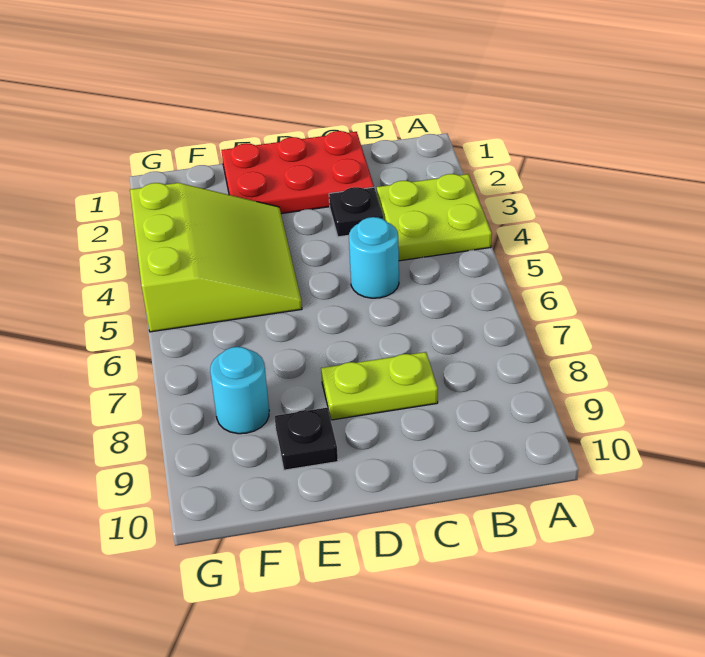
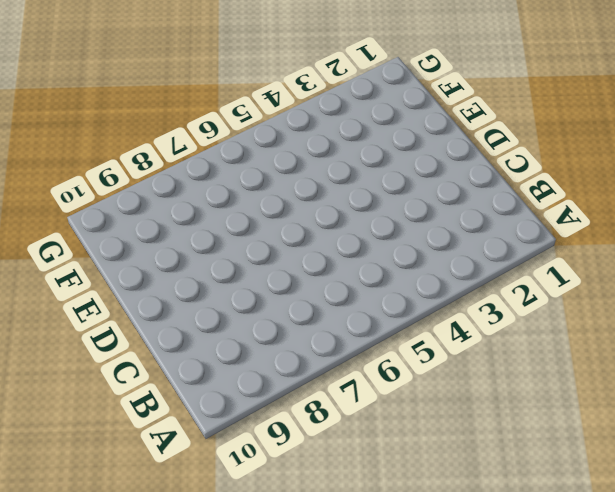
none -> lime plate A3:B4 level 1
none -> red plate C1:E2 level 1

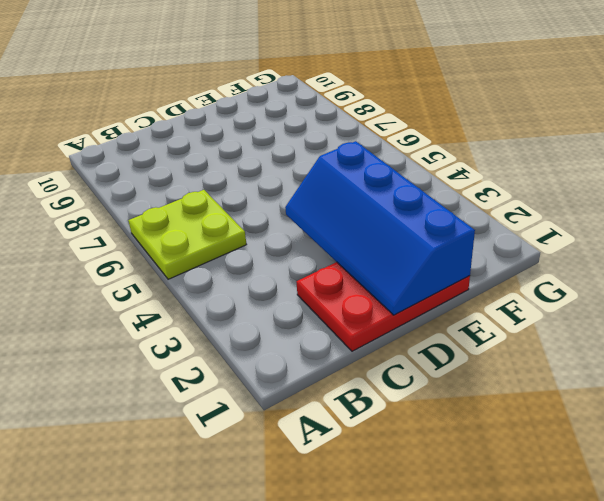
lime plate A5:B6 level 1 -> lime plate A3:B4 level 1
blue slope D1:E4 level 2 top E -> none
none -> black plate C3 level 1
none -> cyan round brick C5 level 1

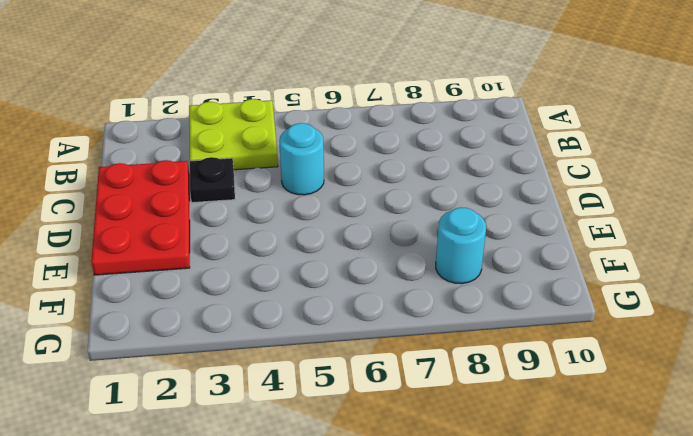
none -> lime plate C8:D8 level 1
none -> lime slope E3:G5 level 1 top G

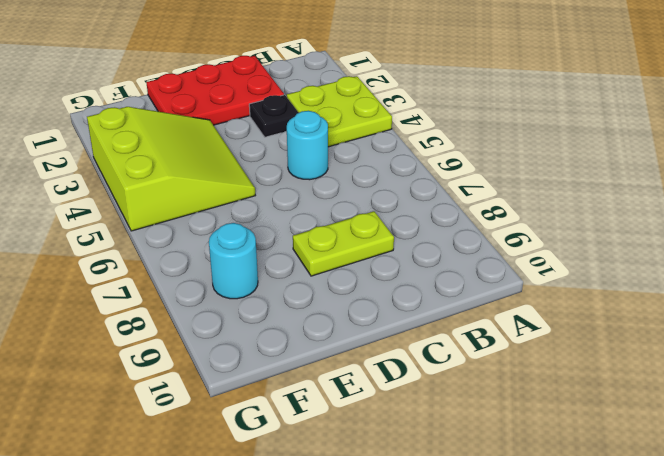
none -> black plate E9 level 1

